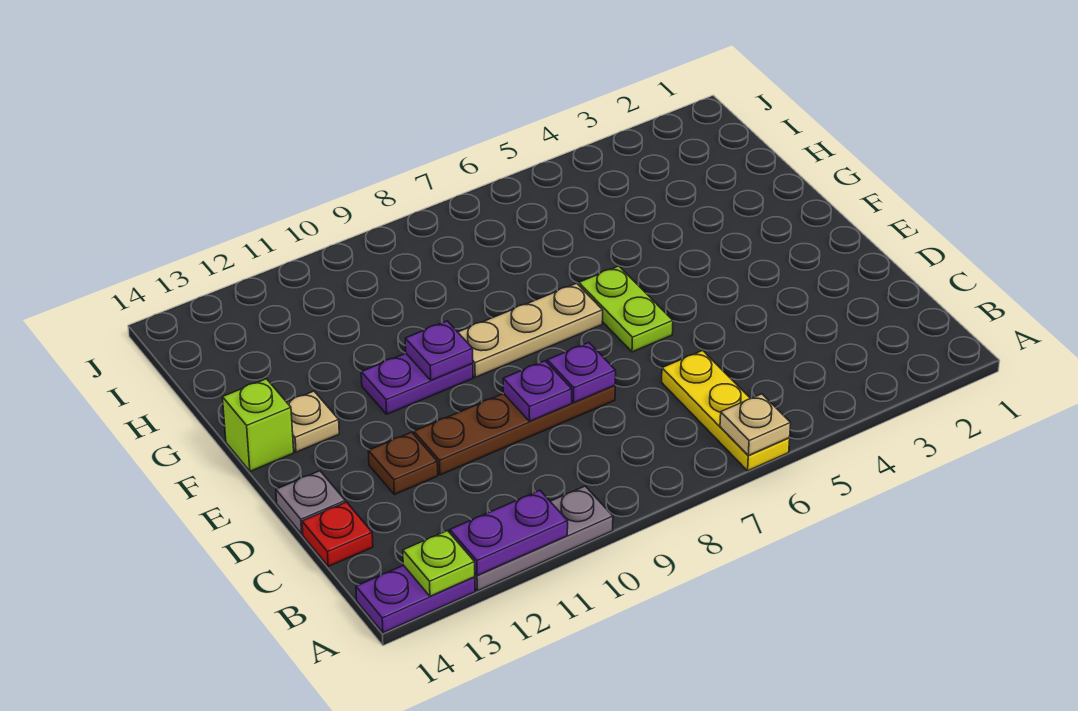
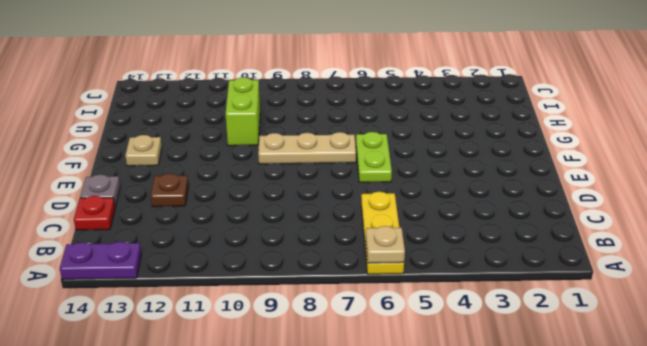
lime brick G10:H10 level 1 -> none
none -> grey plate A10:A12 level 1
none -> brown plate D8:D11 level 1
none -> purple plate F10:F11 level 1

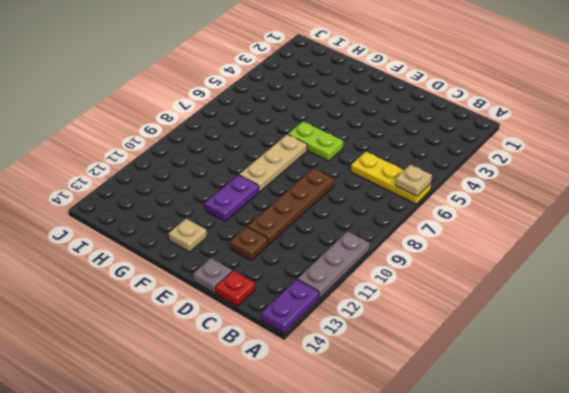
none -> lime brick F14 level 1
none -> purple plate A11:A12 level 2
none -> lime plate A13 level 2

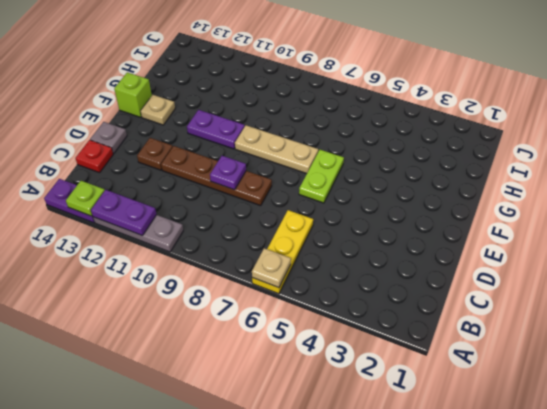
none -> purple plate D8 level 2
none -> purple plate F10 level 2

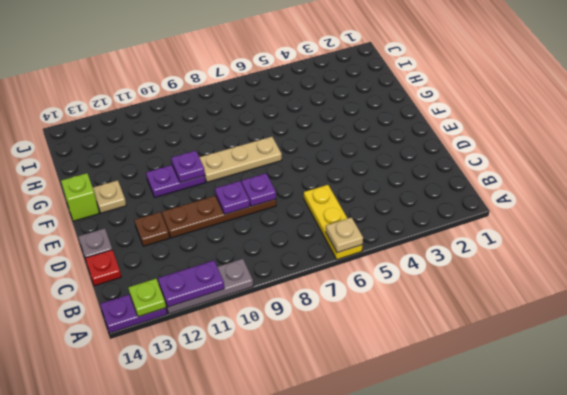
none -> lime plate E6:F6 level 1

